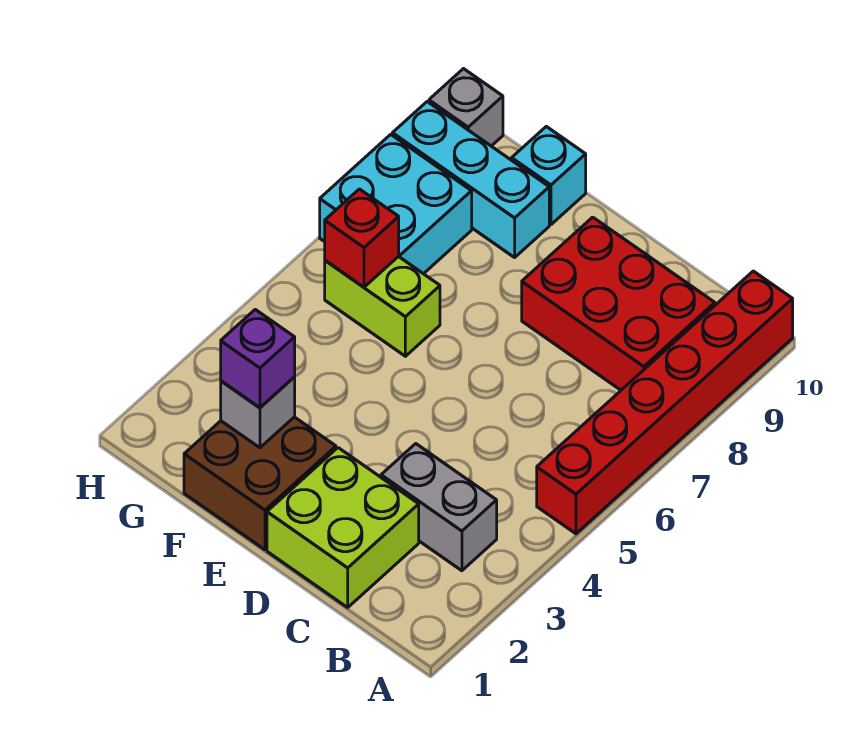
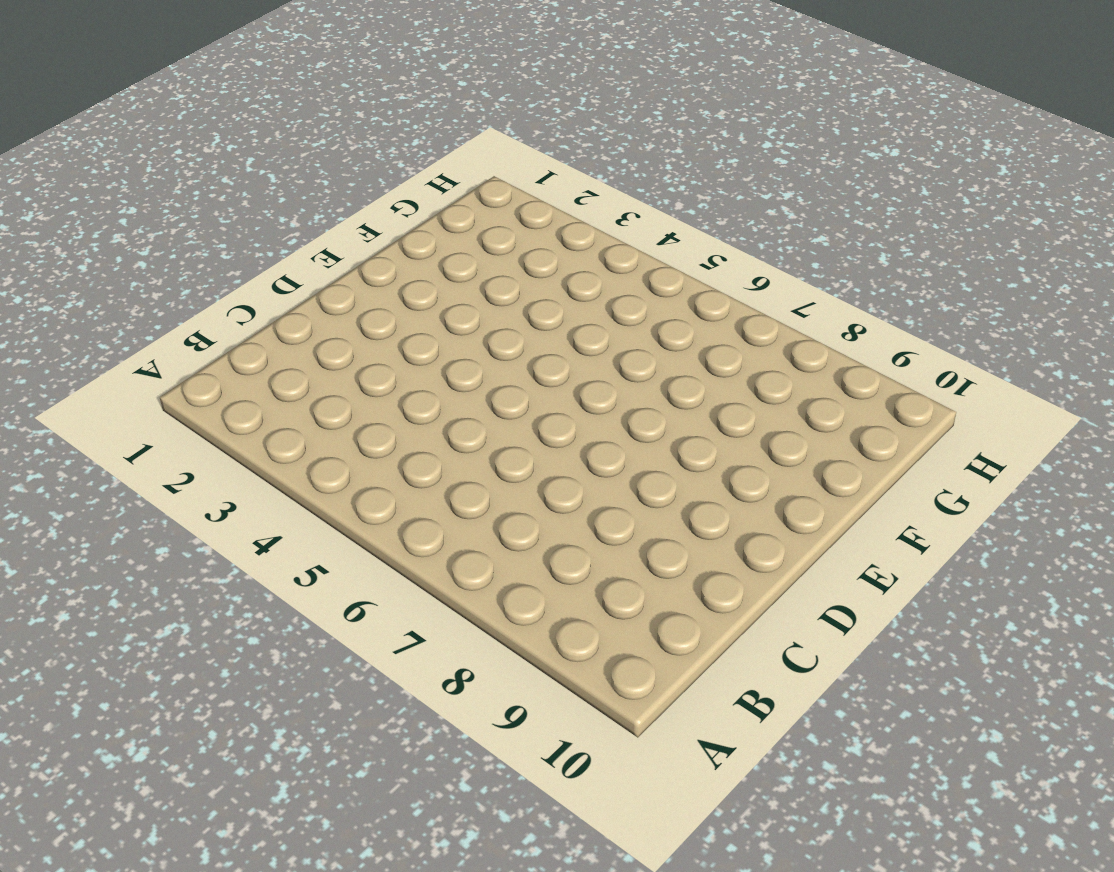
none -> red brick A5:A10 level 1
none -> grey brick B3:C3 level 1
none -> red brick B8:D9 level 1

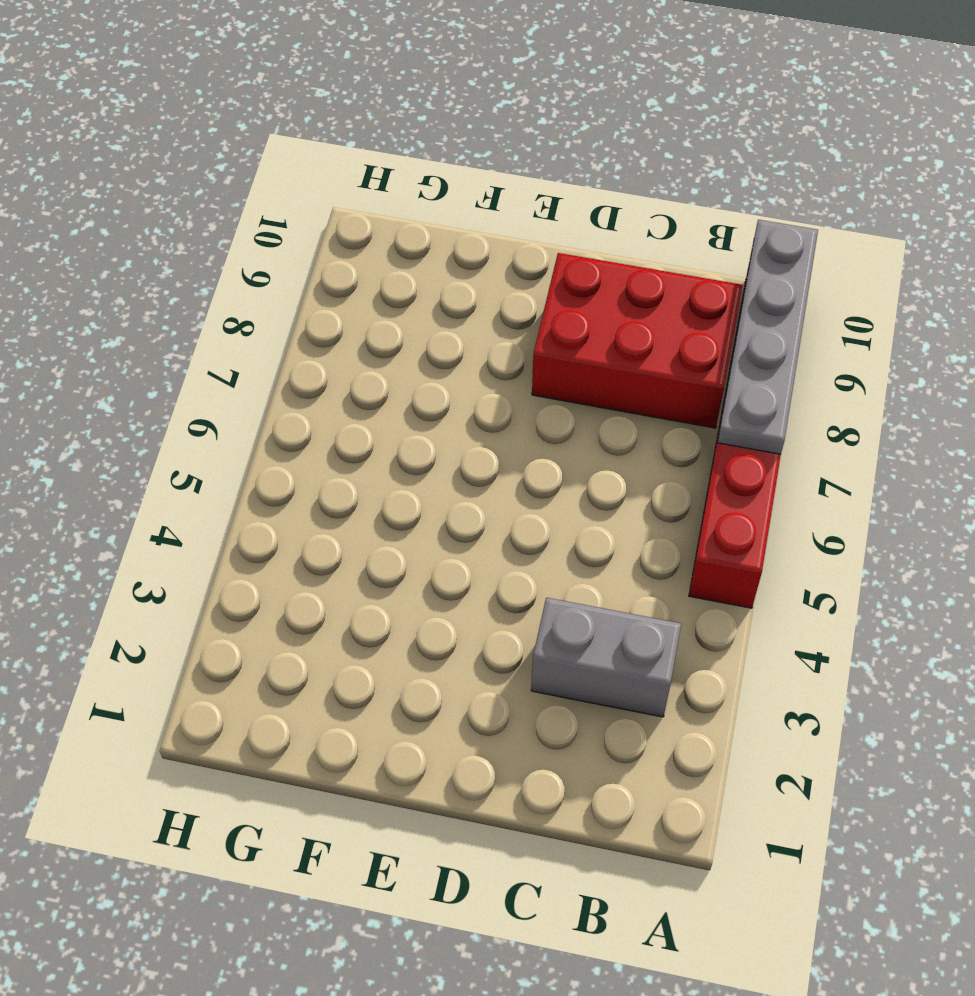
grey plate A7:A10 level 2 -> none
none -> lime brick C1:D2 level 1
none -> brown brick E1:F2 level 1
none -> lime brick F6:G6 level 1

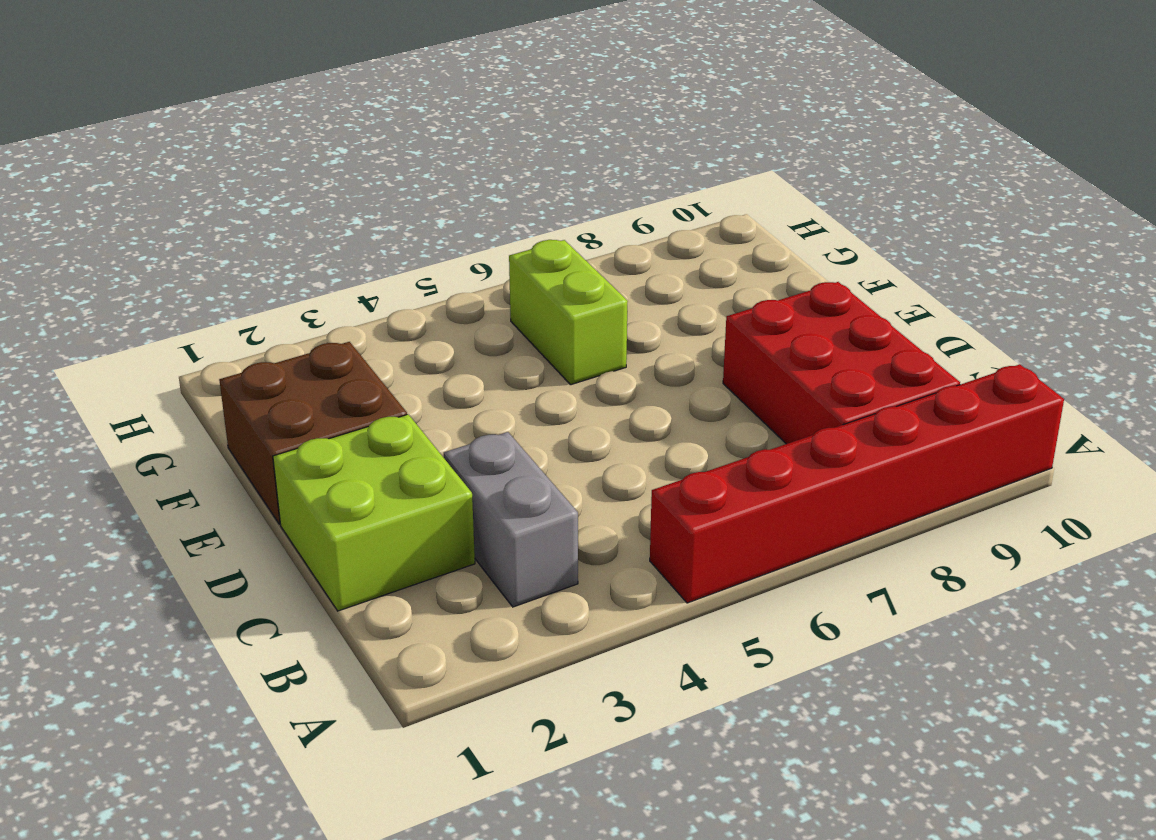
none -> cyan brick F9:H9 level 1
none -> cyan brick F10 level 1
none -> cyan brick G7:H8 level 1

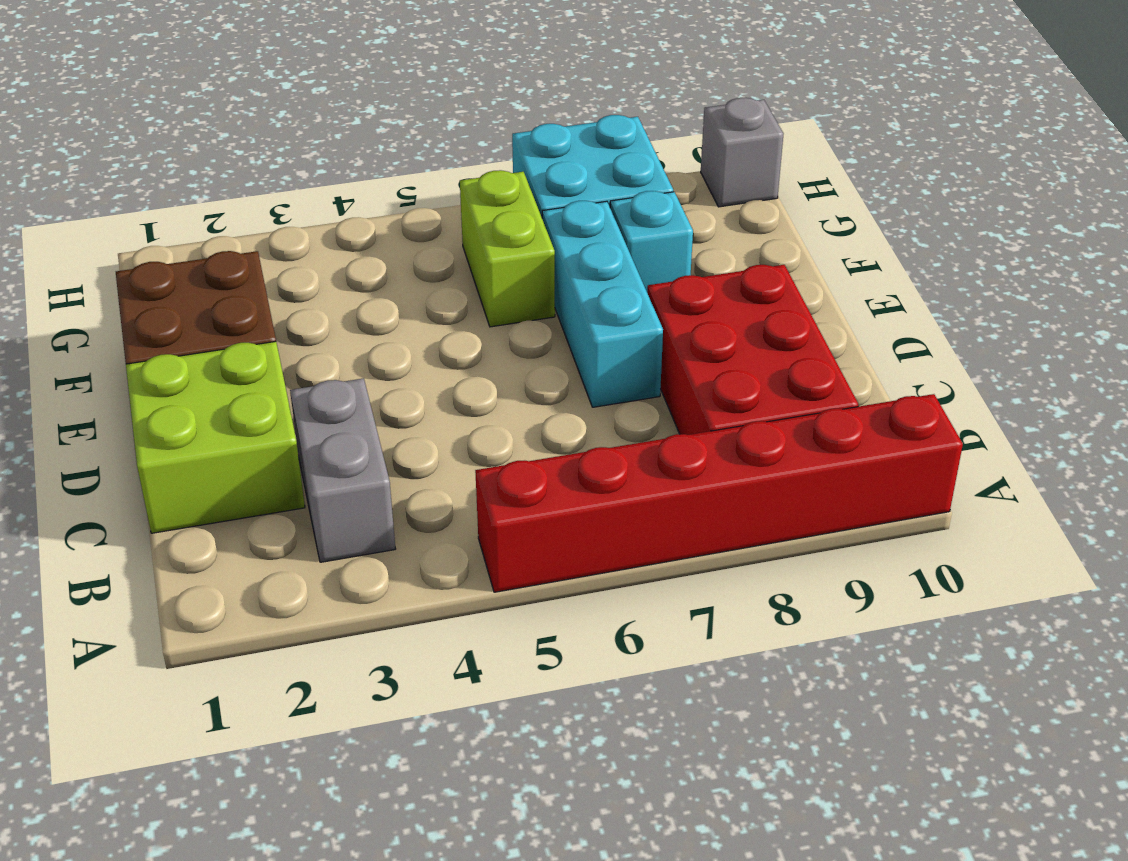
cyan brick D7:F7 level 1 -> cyan brick F9:H9 level 1
cyan brick F8 level 1 -> cyan brick F10 level 1
none -> grey brick F2 level 2
none -> red brick G6 level 2
none -> purple brick F2 level 3

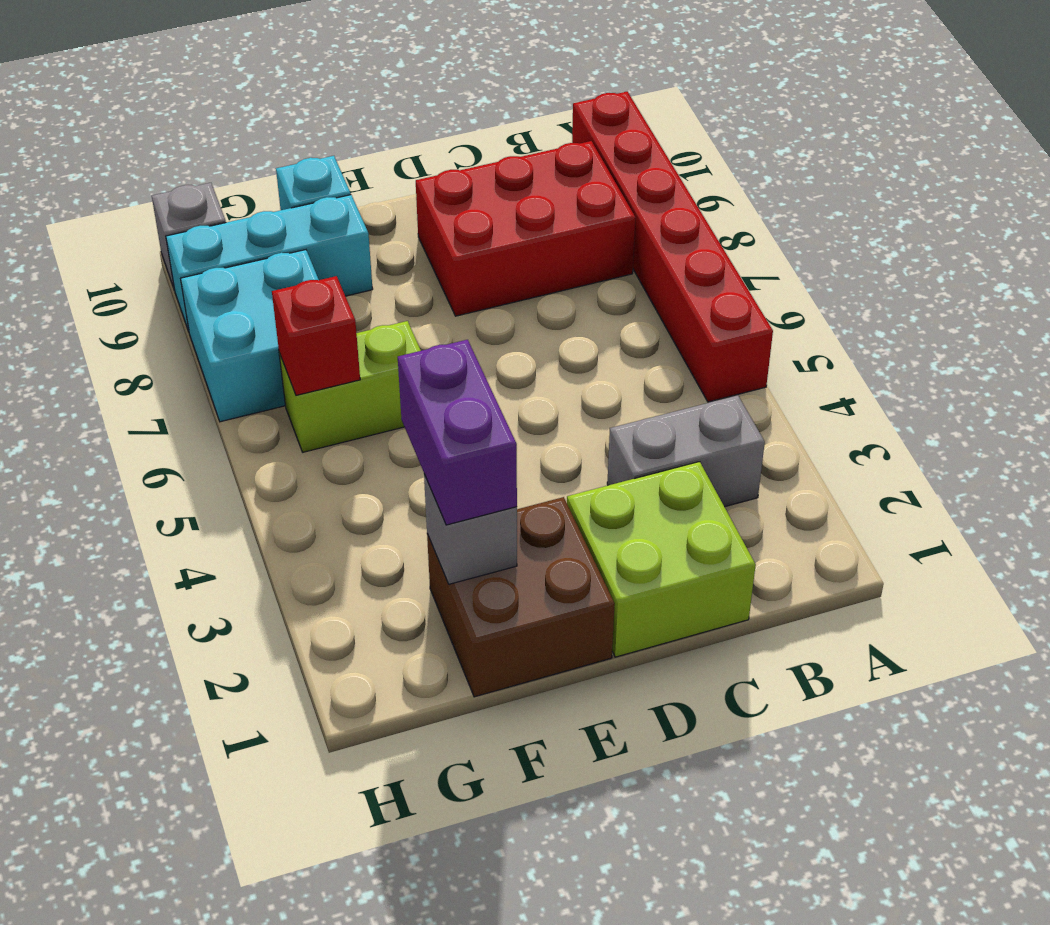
purple brick F2:F3 level 3 -> purple brick F2 level 3

